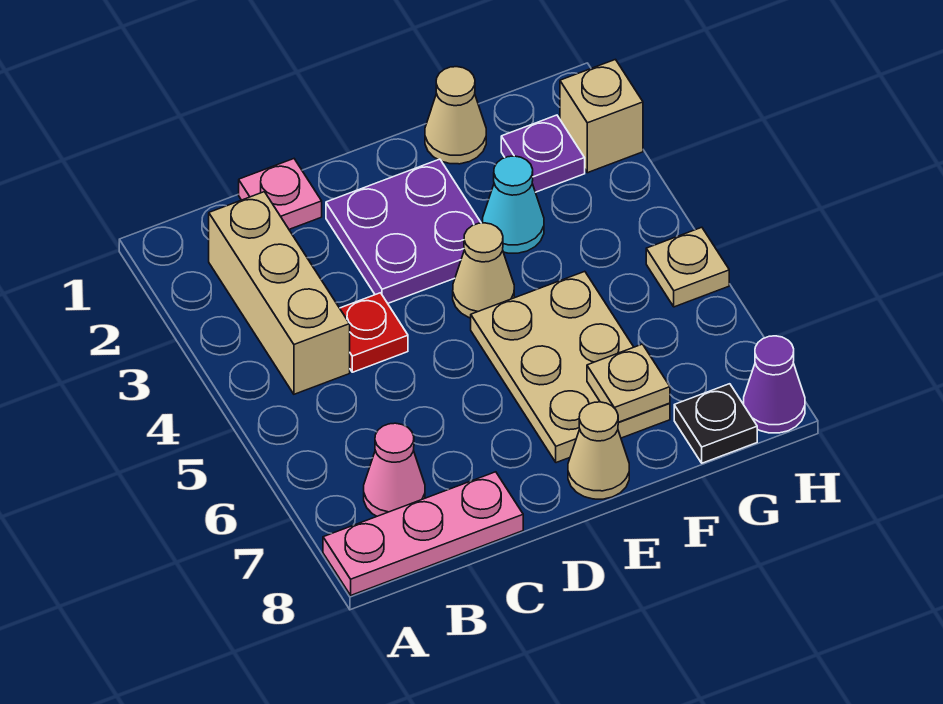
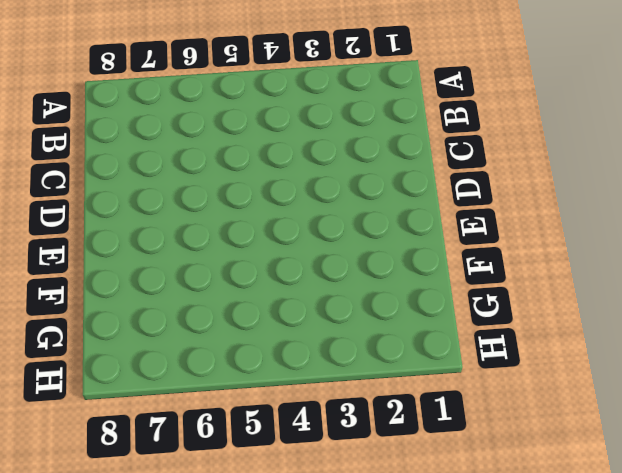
none -> pink plate A8:C8 level 1
none -> tan brick B2:B4 level 1
none -> pink cone B7 level 1

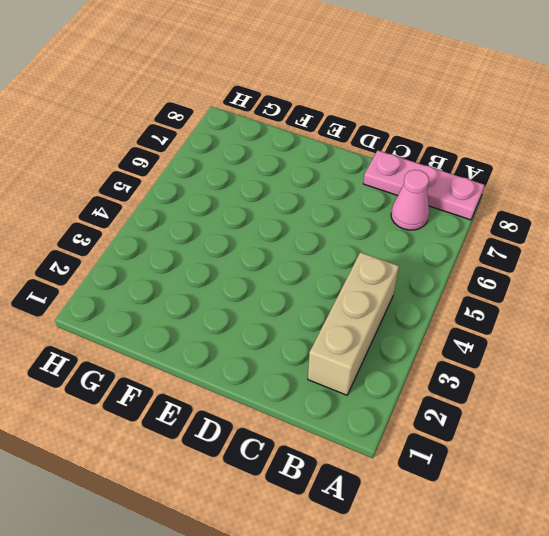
none -> pink plate C1 level 1
none -> red plate C4 level 1
none -> purple plate D2:E3 level 1

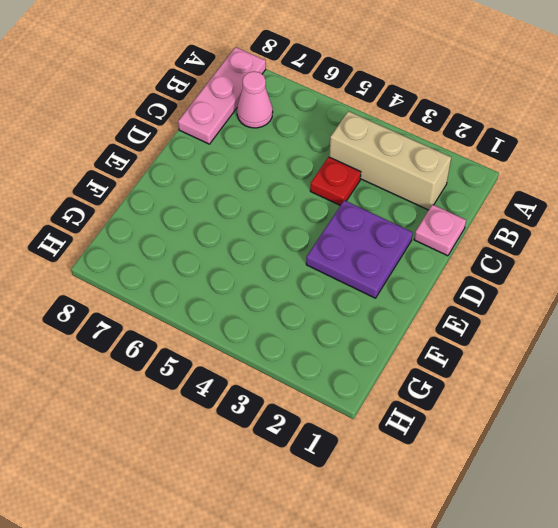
none -> tan cone E4 level 1
none -> tan plate E5:F7 level 1
none -> tan cone E8 level 1

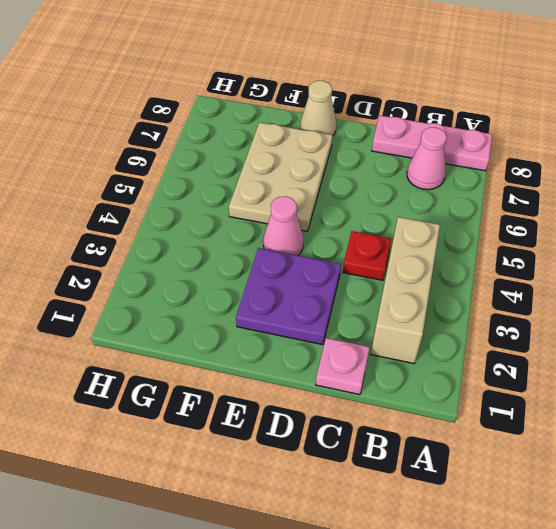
pink cone E4 level 1 -> tan cone E4 level 1
none -> tan cone F1 level 1
none -> cyan cone F3 level 1
none -> purple plate G2 level 1

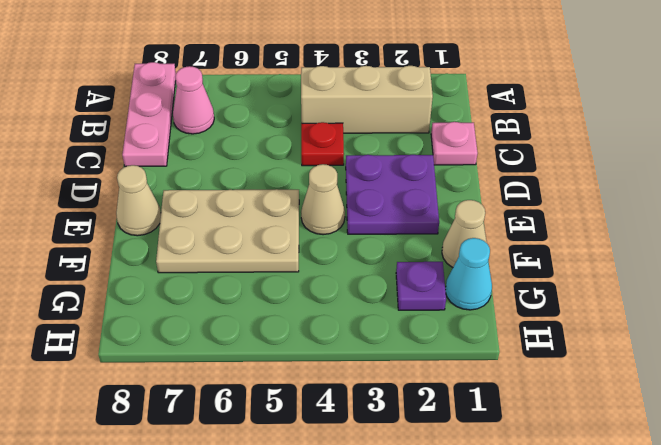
cyan cone G1 level 1 -> cyan cone F3 level 1
none -> black plate G8 level 1
none -> tan brick H2 level 1
none -> tan plate H5 level 1

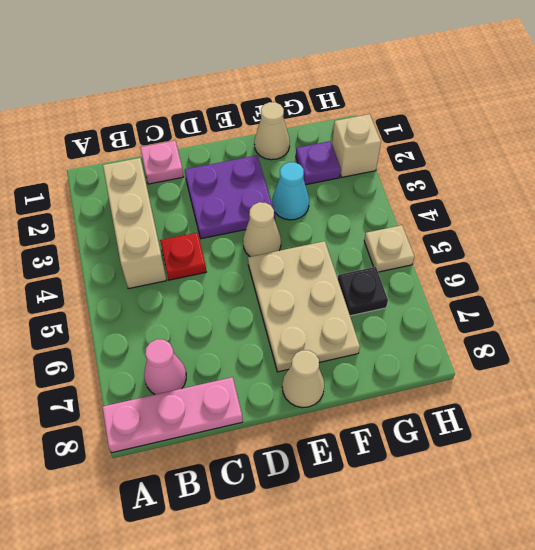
black plate G6 level 1 -> black plate G8 level 1
none -> purple cone H8 level 1
none -> tan plate F7 level 2

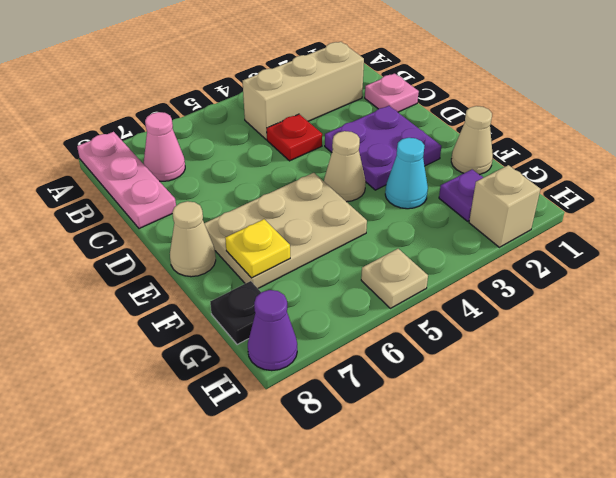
yellow plate F7 level 2 -> tan plate F7 level 2

